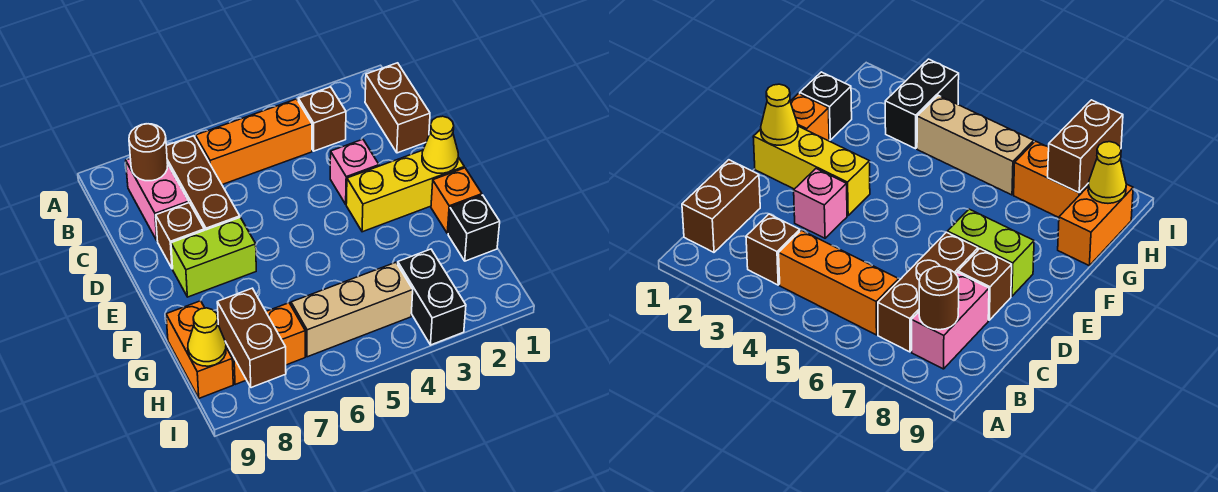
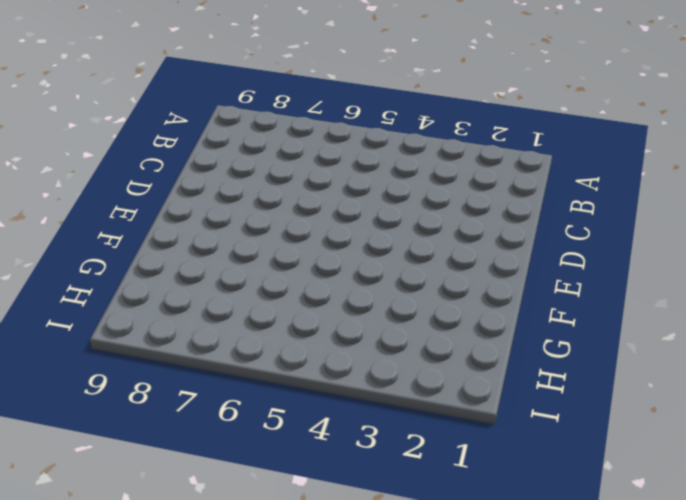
none -> brown brick B1:C1 level 1
none -> brown brick B3 level 1
none -> orange brick B4:B6 level 1

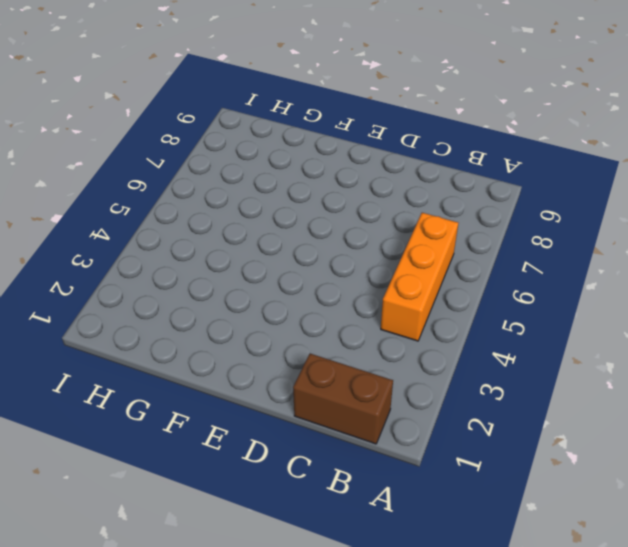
none -> brown brick B3 level 1
none -> brown brick B7:D7 level 1
none -> pink brick B8:C8 level 1

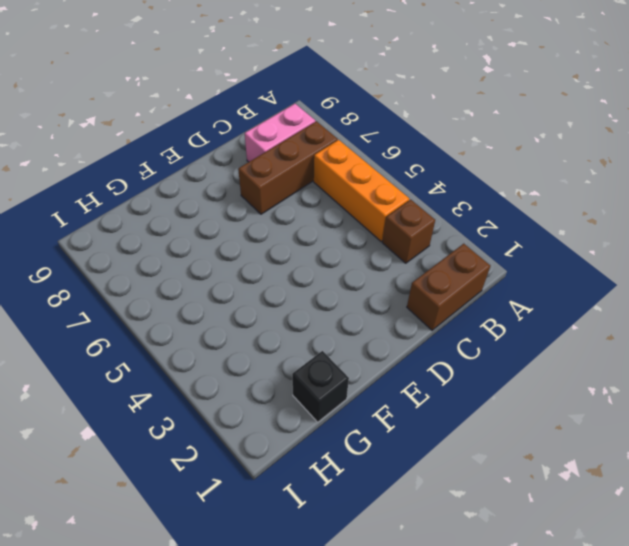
none -> pink brick D3 level 1
none -> brown brick D8 level 1
none -> yellow brick E1:E3 level 1

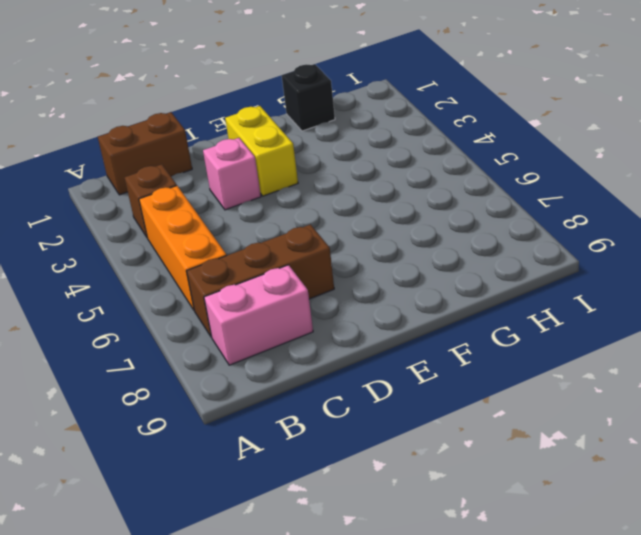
yellow brick E2:E3 level 1 -> yellow brick E1:E3 level 1
none -> brown brick D8 level 1
none -> lime brick E7:E8 level 1
none -> orange brick F1 level 1

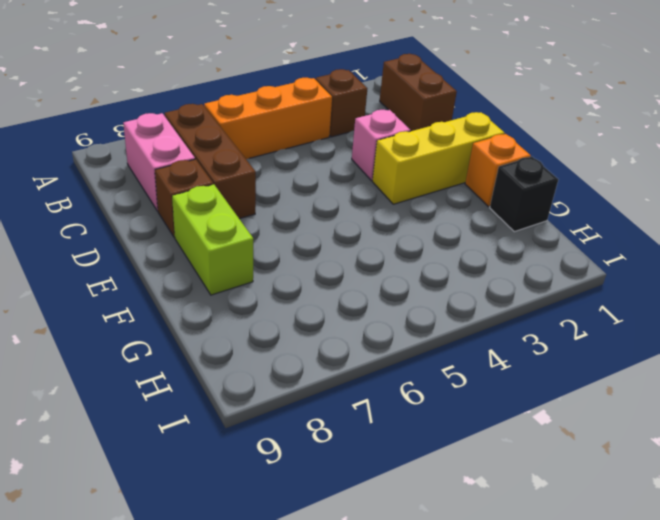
lime brick E8:F8 level 1 -> lime brick E7:E8 level 1
none -> orange brick G9:H9 level 1
none -> black brick H3:I3 level 1
none -> tan brick H4:H6 level 1

